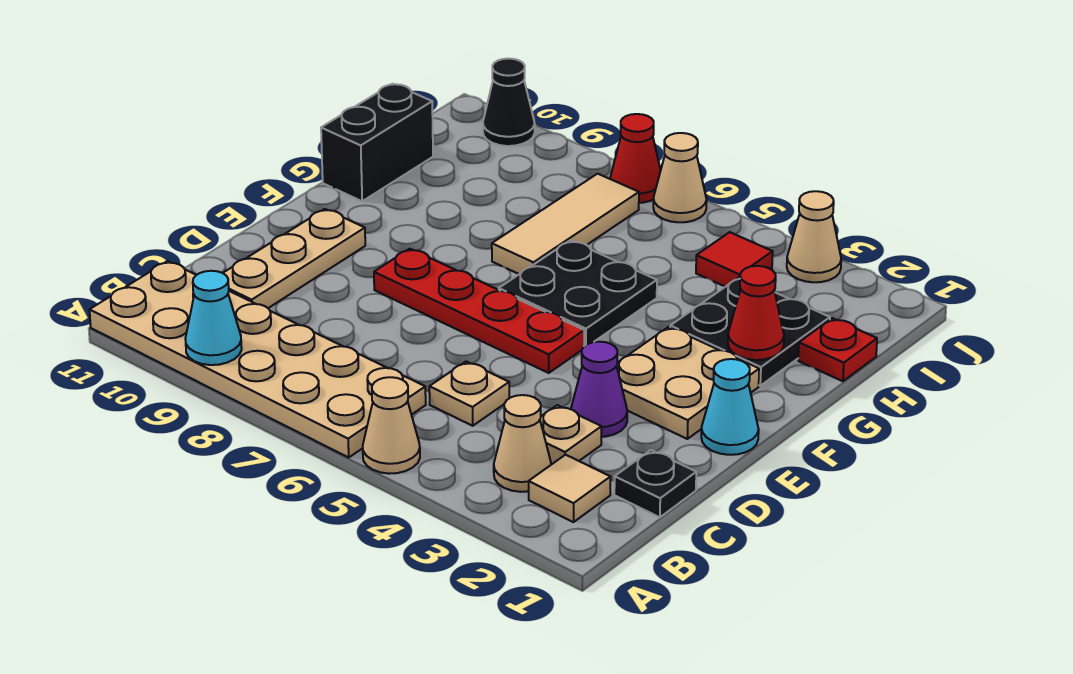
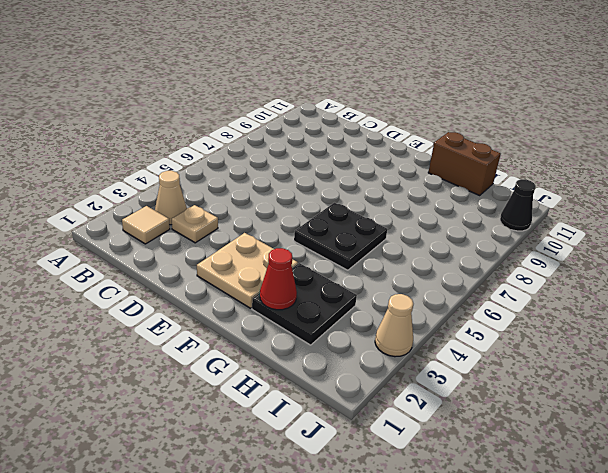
brown brick G11:H11 level 1 -> black brick G11:H11 level 1
none -> tan cone A5 level 1
none -> tan plate A6:B11 level 1
none -> black plate C1 level 1

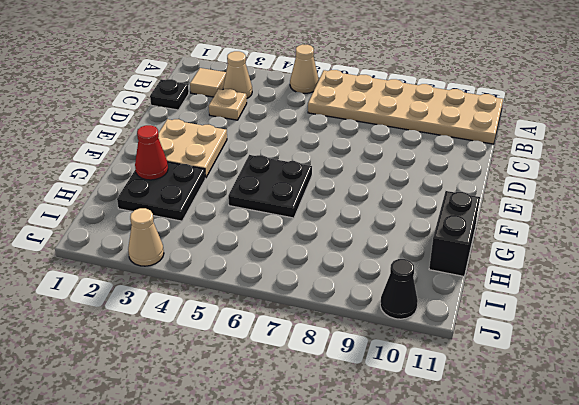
none -> tan plate C5 level 1
none -> tan plate C10:E10 level 1
none -> purple cone D3 level 1

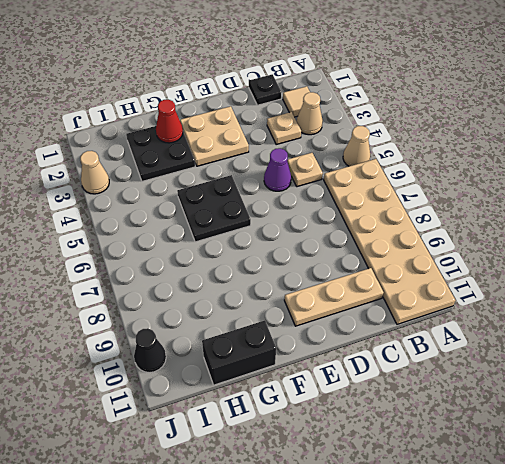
purple cone D5 level 1 -> purple cone D3 level 1
none -> cyan cone E1 level 1
none -> red plate E5:E8 level 1
none -> tan tile G7:I7 level 1

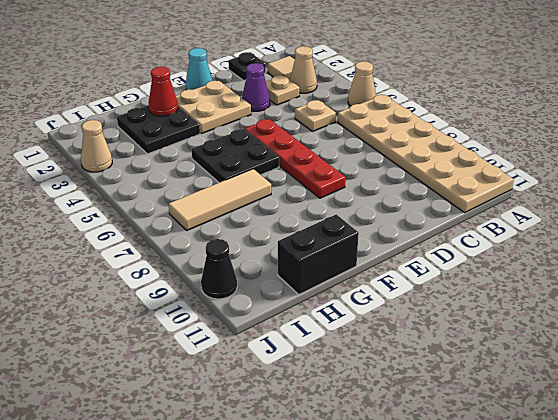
none -> tan plate C10:E10 level 1
none -> red plate H1 level 1
none -> red tile I4 level 1

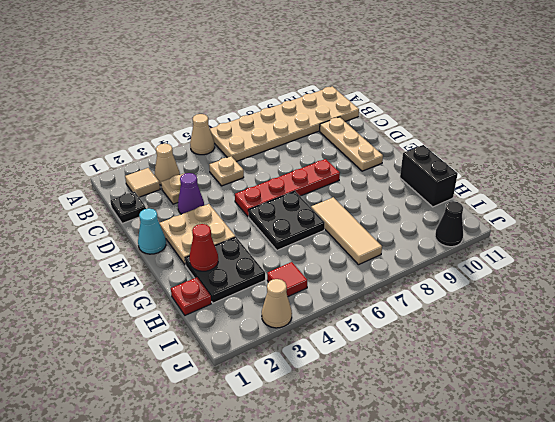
none -> tan cone J6 level 1
none -> red cone J7 level 1
none -> cyan cone A9 level 2

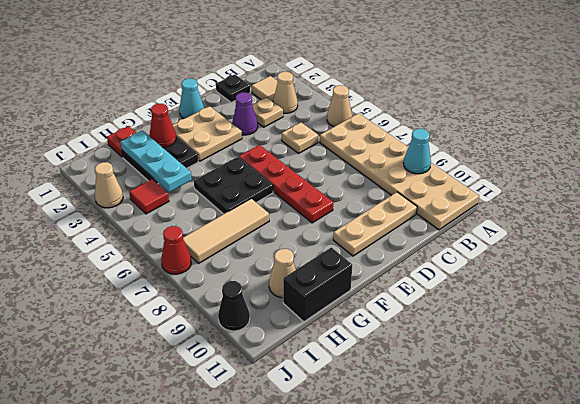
cyan plate H2:H4 level 2 -> none
tan cone H10 level 1 -> tan cone J6 level 1

